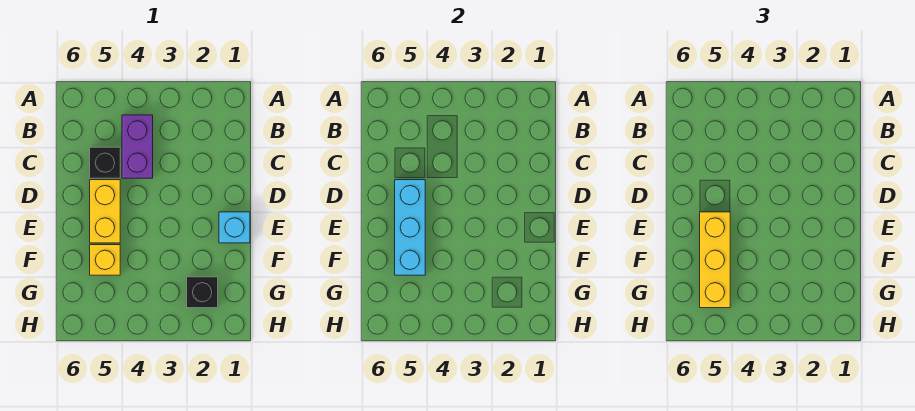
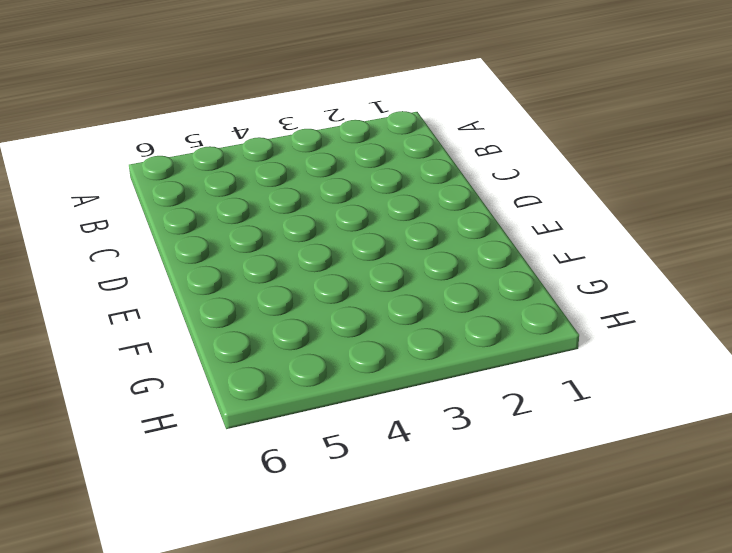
none -> purple brick B4:C4 level 1
none -> black brick C5 level 1

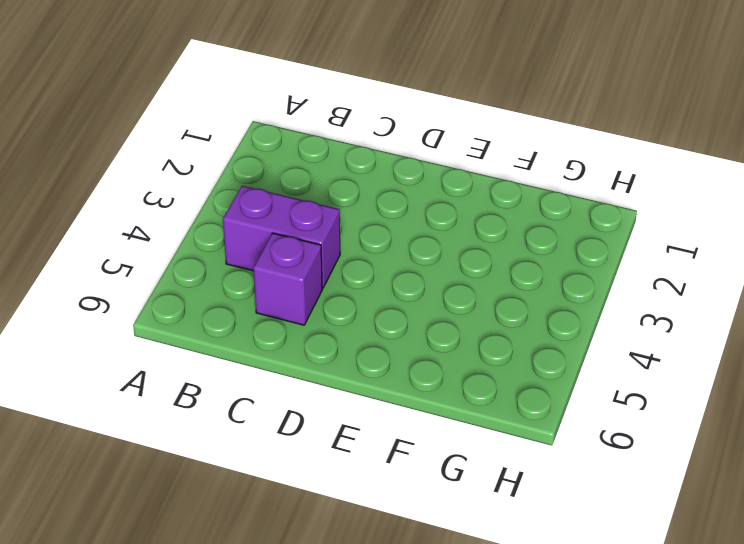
purple brick C5 level 1 -> black brick C5 level 1
none -> yellow brick D5:E5 level 1
none -> cyan brick E1 level 1

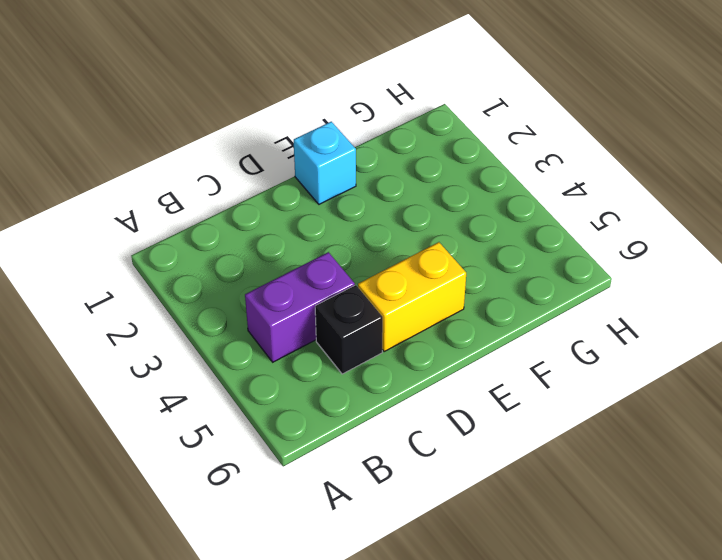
none -> yellow brick F5 level 1
none -> black brick G2 level 1

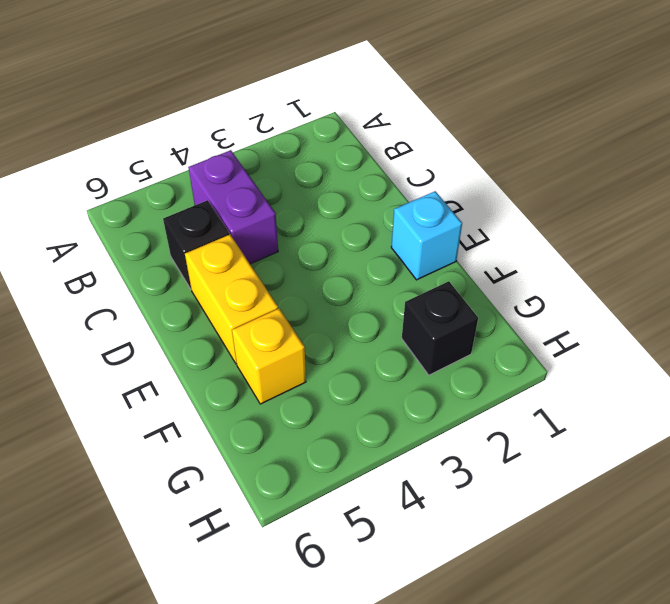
none -> cyan brick D5:F5 level 2
none -> yellow brick E5:G5 level 3

